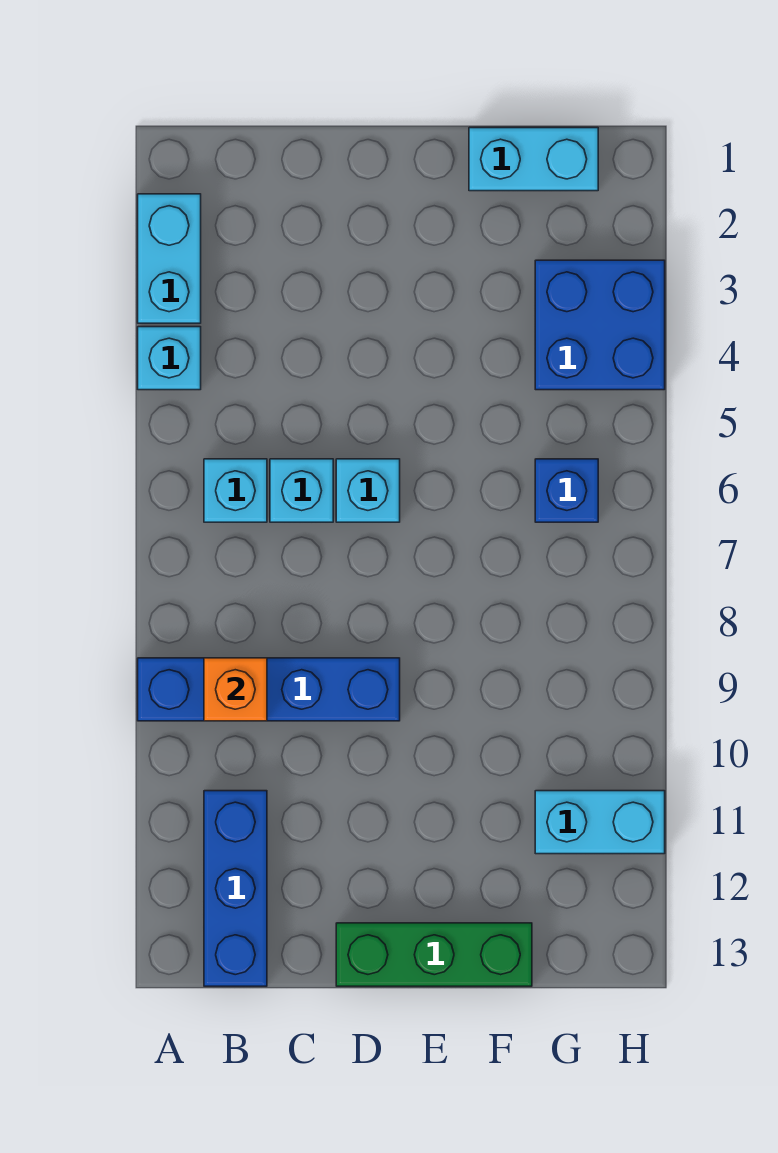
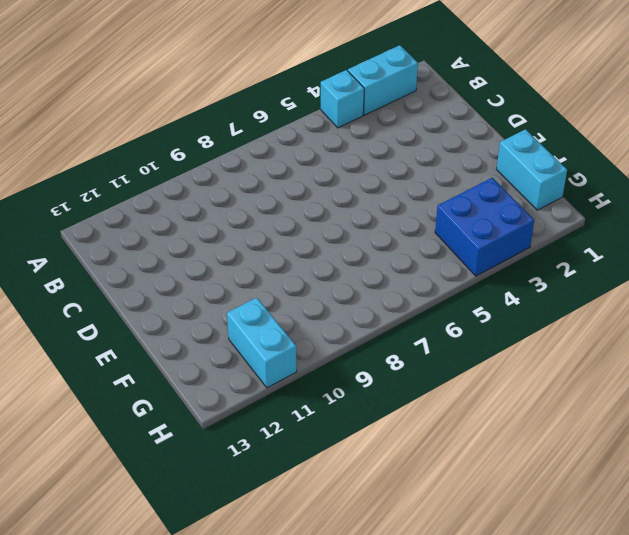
none -> blue brick A9:D9 level 1
none -> cyan brick B6 level 1
none -> blue brick B11:B13 level 1

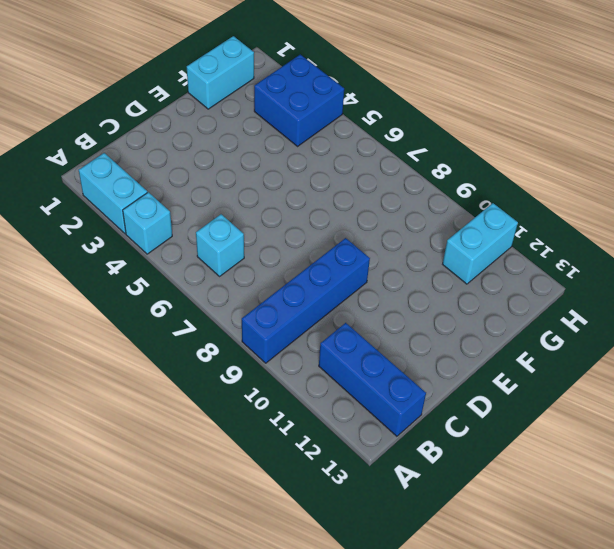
none -> cyan brick C6 level 1
none -> cyan brick D6 level 1
none -> green brick D13:F13 level 1

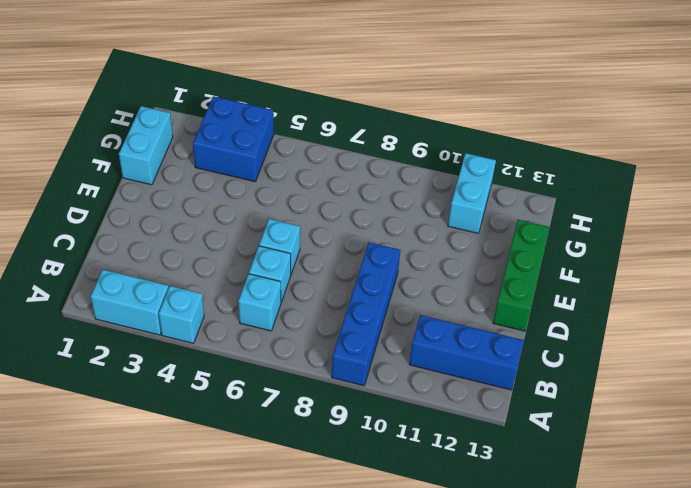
none -> blue brick G6 level 1
none -> orange brick B9 level 2

